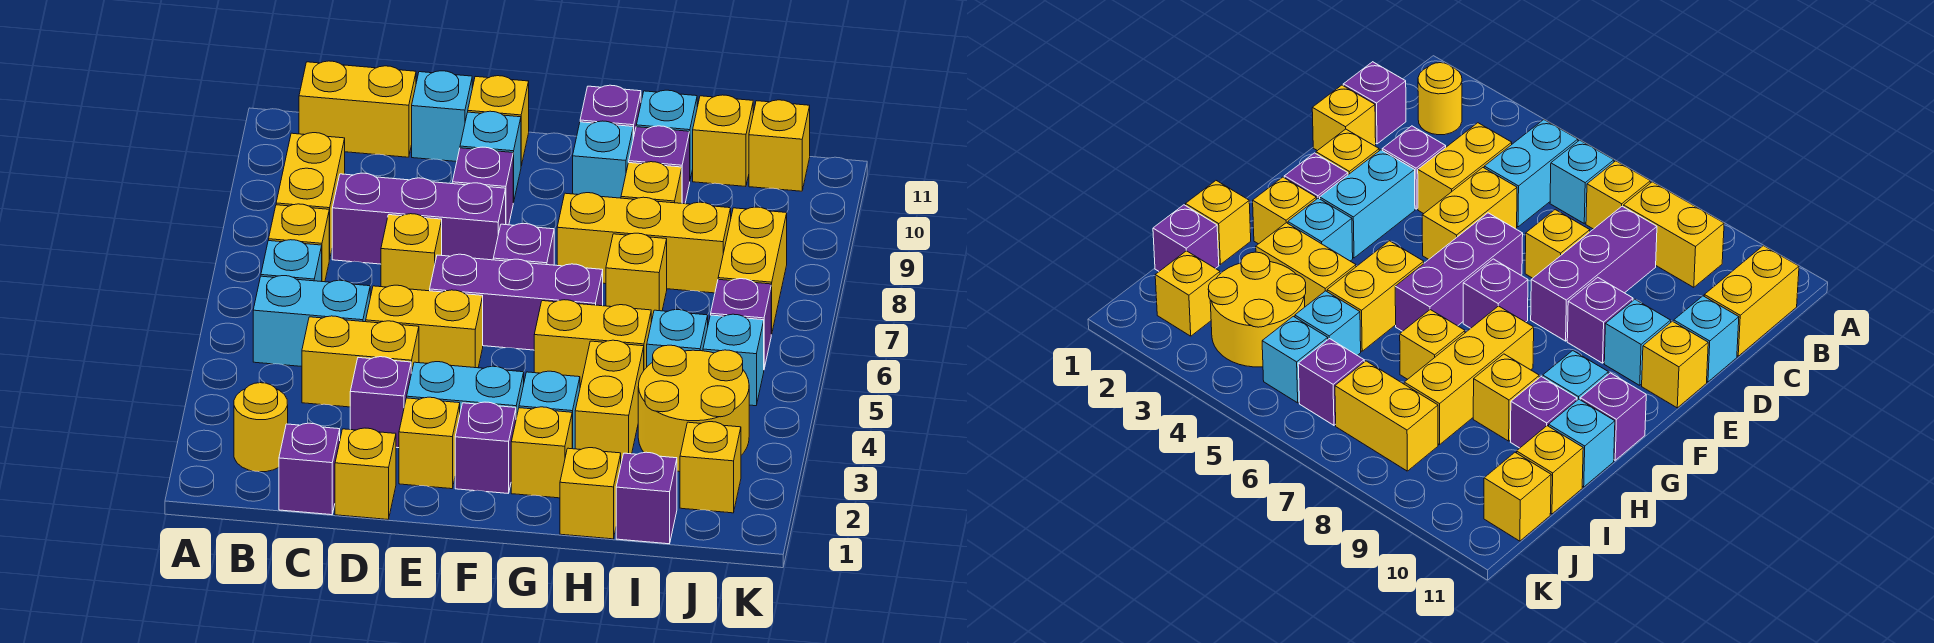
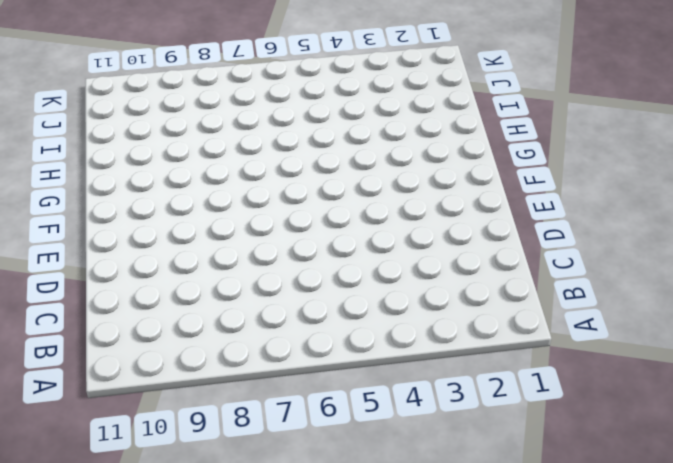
none -> yellow round brick B2 level 1
none -> cyan brick B5:C5 level 1
none -> cyan brick B6 level 1
none -> yellow brick B7 level 1

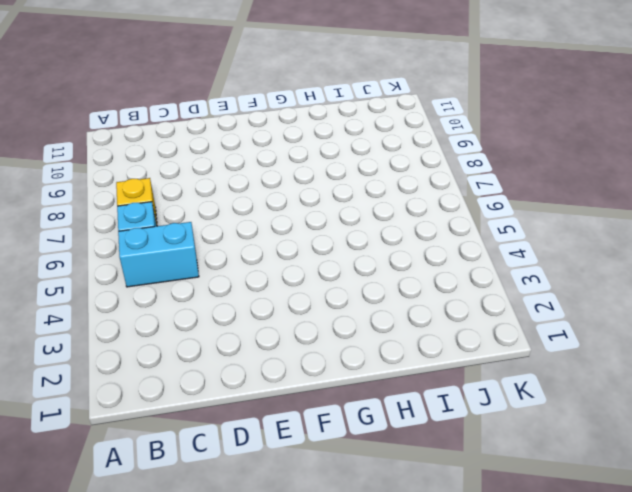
none -> yellow round brick B2 level 1
none -> yellow brick B8:B9 level 1
none -> yellow brick B11:C11 level 1
none -> purple brick C1 level 1

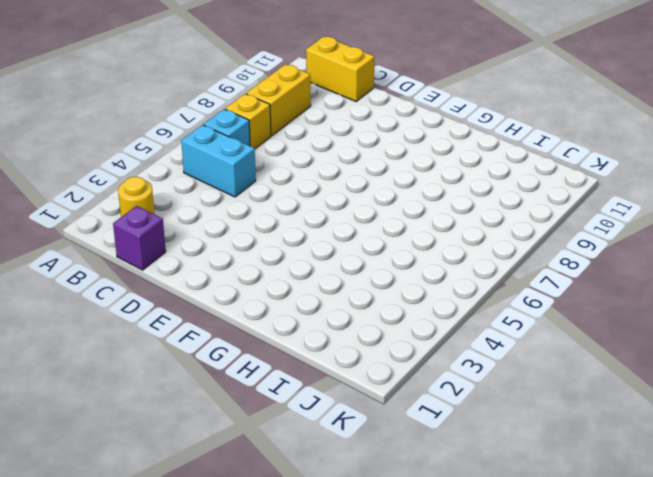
none -> yellow brick C4:D4 level 1
none -> purple brick C8:E8 level 1
none -> yellow brick D1 level 1
none -> purple brick D3 level 1

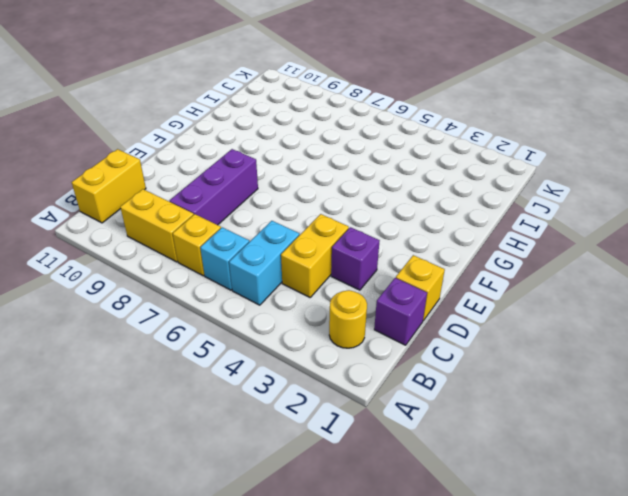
none -> yellow brick D5:E5 level 1
none -> yellow brick D7 level 1
none -> cyan brick D11 level 1
none -> yellow brick E2 level 1

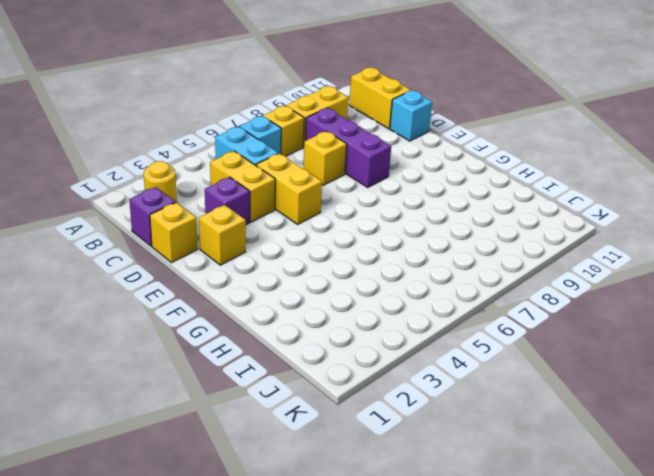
none -> cyan brick E3:F3 level 1
none -> purple brick E6:G6 level 1
none -> purple brick E9 level 1
none -> cyan brick E10 level 1

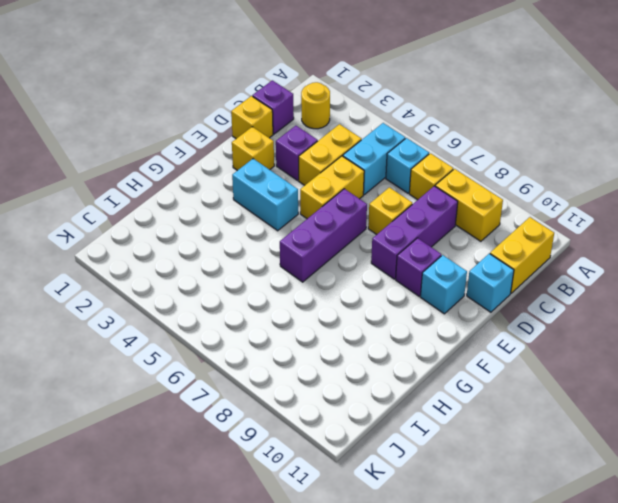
cyan brick F3:F4 level 1 -> cyan brick E3:F3 level 1
none -> yellow brick E11 level 1
none -> purple brick F2 level 1
none -> purple brick F7 level 1
none -> yellow brick G2 level 1

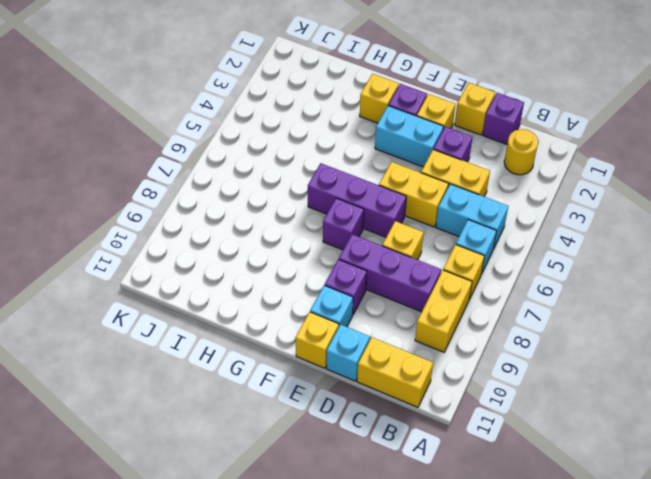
none -> cyan brick G3 level 1
none -> yellow brick G5:H5 level 1
none -> yellow brick G8:I8 level 1
none -> cyan brick G10 level 1

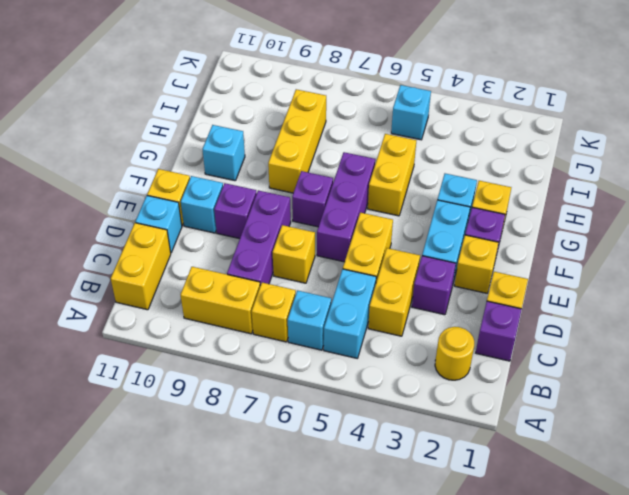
none -> purple brick G11 level 1
none -> yellow brick H1 level 1
none -> yellow brick H3:H4 level 1
none -> yellow brick H7 level 1

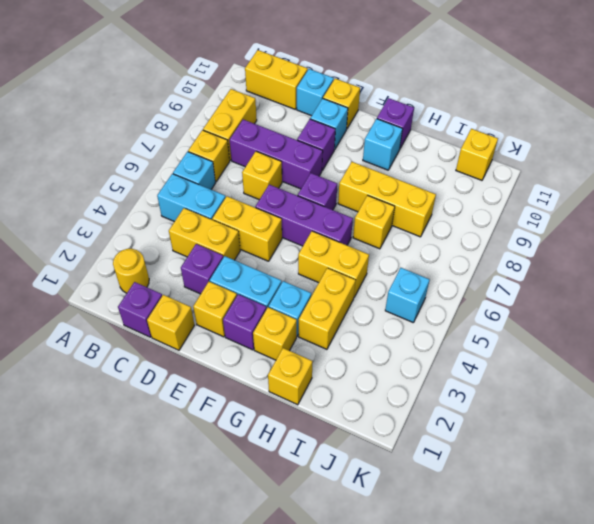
none -> yellow brick H9 level 1
none -> purple brick H10 level 1
none -> cyan brick H11 level 1
none -> purple brick I1 level 1

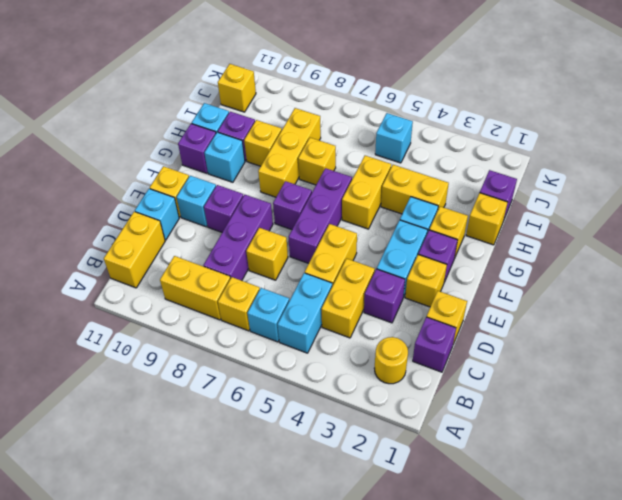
none -> yellow round brick I3:J4 level 1
none -> cyan brick I5 level 1
none -> yellow brick I11 level 1
none -> yellow brick J2 level 1

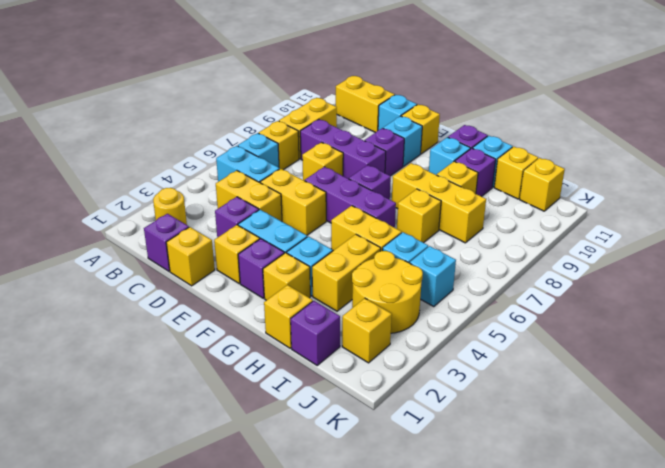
none -> purple brick J6 level 1
none -> yellow brick J7:J8 level 1

